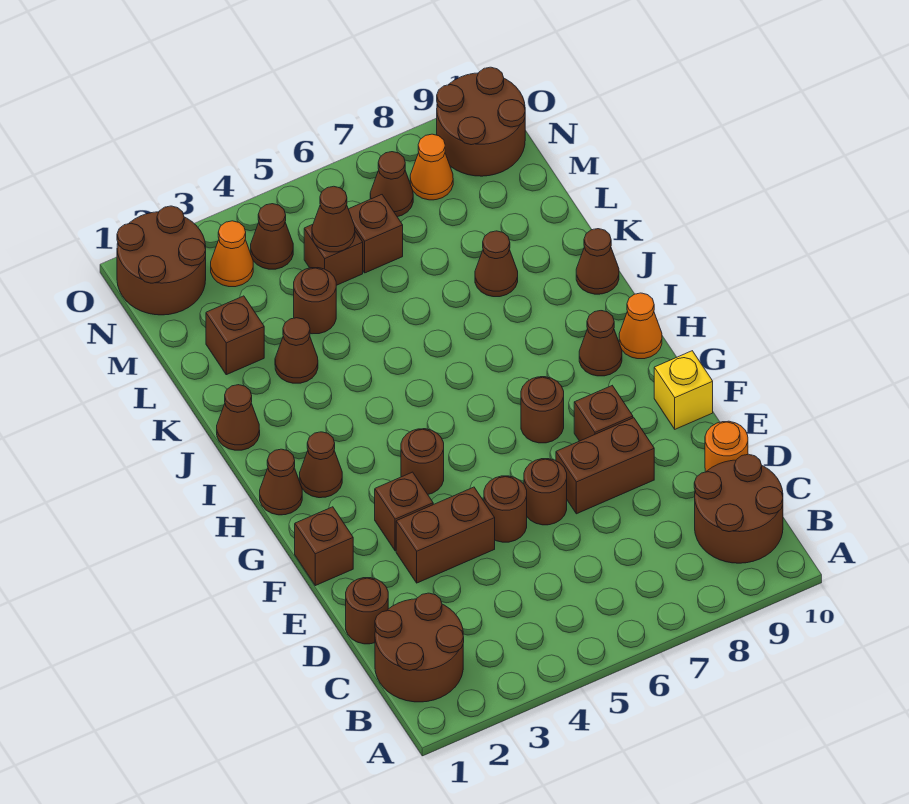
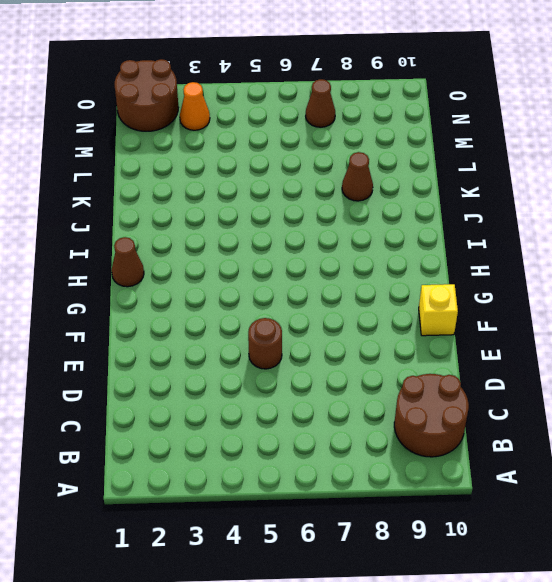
none -> brown round brick B1:C2 level 1
none -> brown round brick D1 level 1
none -> orange round brick D10 level 1
none -> brown brick E3:E4 level 1

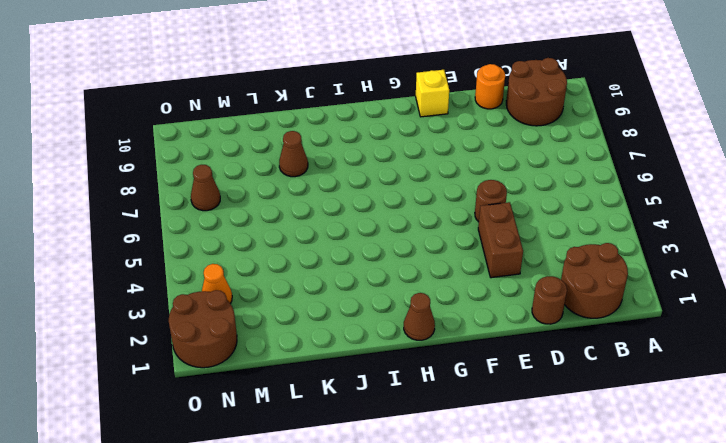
none -> brown round brick E6 level 1
none -> brown brick E7:E8 level 1
none -> brown brick F1 level 1
none -> brown brick F3 level 1

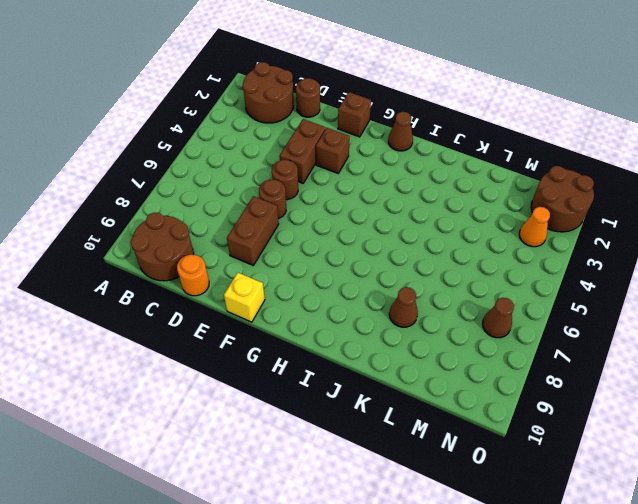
none -> brown brick F8 level 1
none -> brown round brick G4 level 1
none -> brown round brick G7 level 1
none -> brown cone H2 level 1

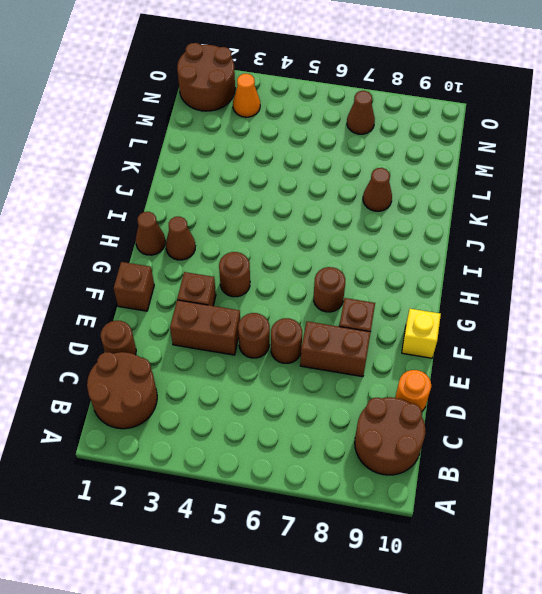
none -> brown cone H9 level 1
none -> orange cone H10 level 1
none -> brown cone J1 level 1
none -> brown cone J10 level 1

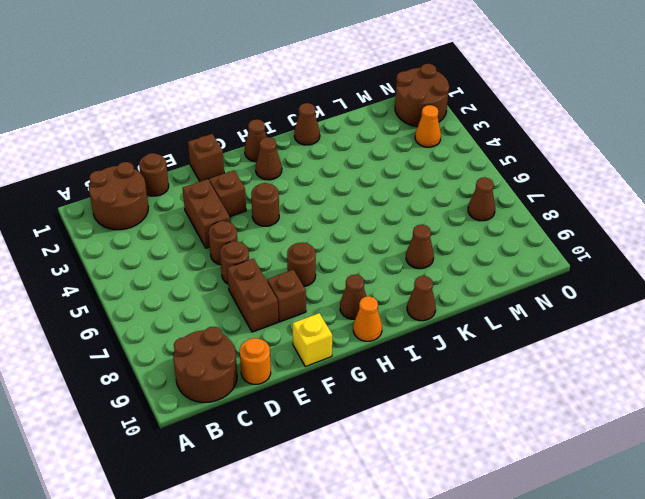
none -> brown cone K3 level 1
none -> brown brick L2 level 1
none -> brown round brick L4 level 1
none -> brown brick M5 level 1

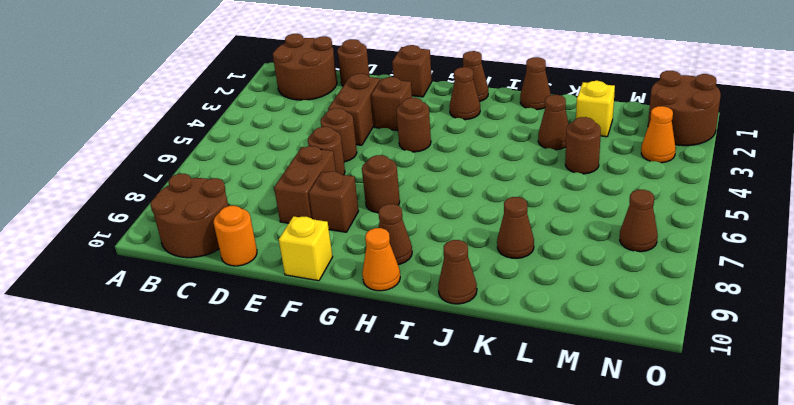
yellow brick L2 level 1 -> brown brick L2 level 1
none -> brown brick M5 level 1
none -> brown brick M6 level 1
none -> brown cone N4 level 1
none -> orange cone N8 level 1

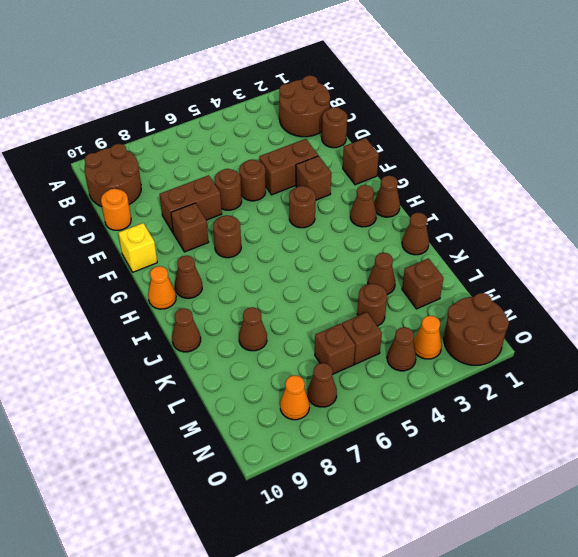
none -> brown round brick N9:O10 level 1
none -> brown cone M5 level 2

